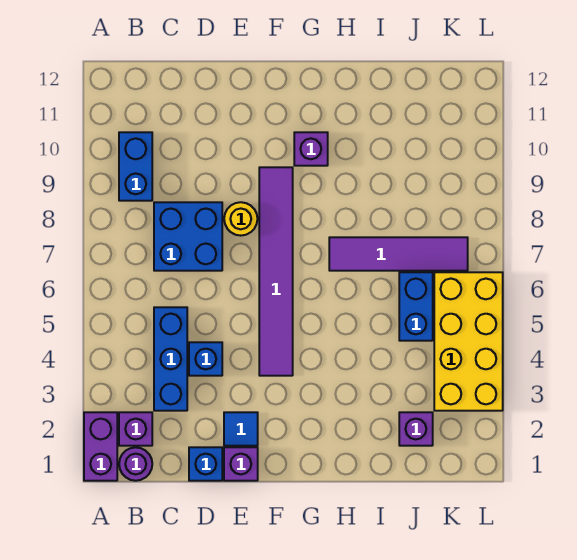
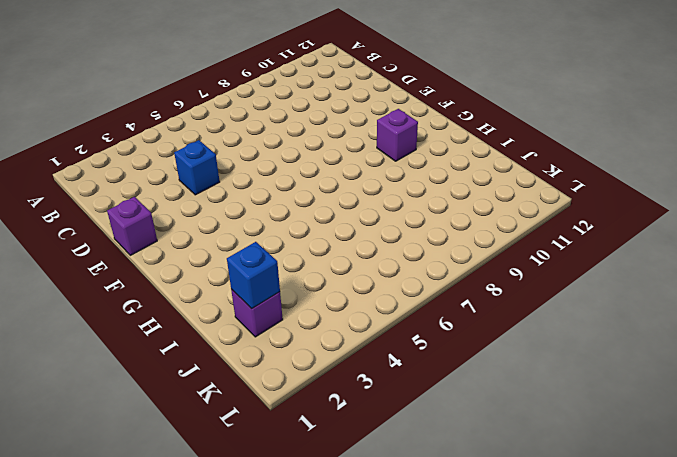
blue brick J2 level 2 -> blue brick D1 level 1
none -> purple brick A1:A2 level 1
none -> purple round brick B1 level 1
none -> purple brick B2 level 1

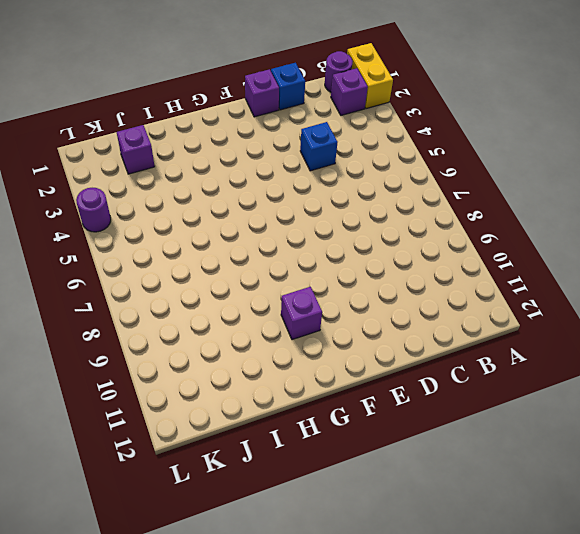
yellow brick A1:A2 level 1 -> purple brick A1:A2 level 1
purple round brick L4 level 1 -> yellow brick K3:L6 level 1
none -> blue brick B9:B10 level 1
none -> blue brick C3:C5 level 1
none -> blue brick C7:D8 level 1

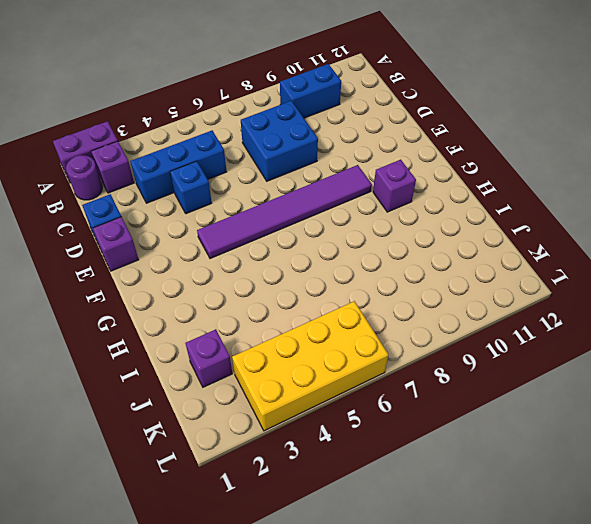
none -> blue tile E2 level 1
none -> yellow round brick E8 level 1
none -> purple tile H7:K7 level 1

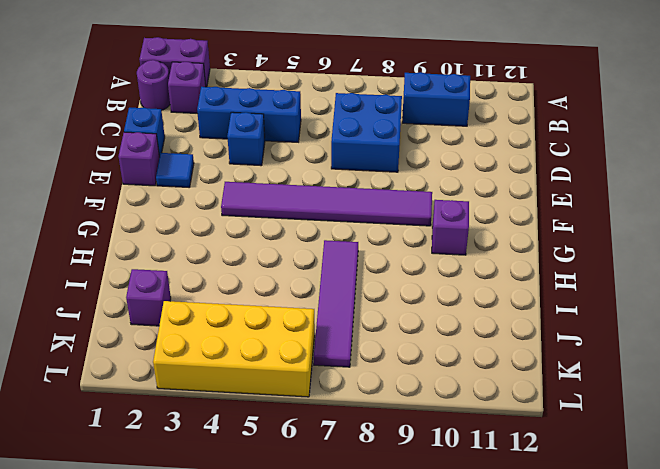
none -> yellow round brick E8 level 1
none -> blue brick J5:J6 level 1

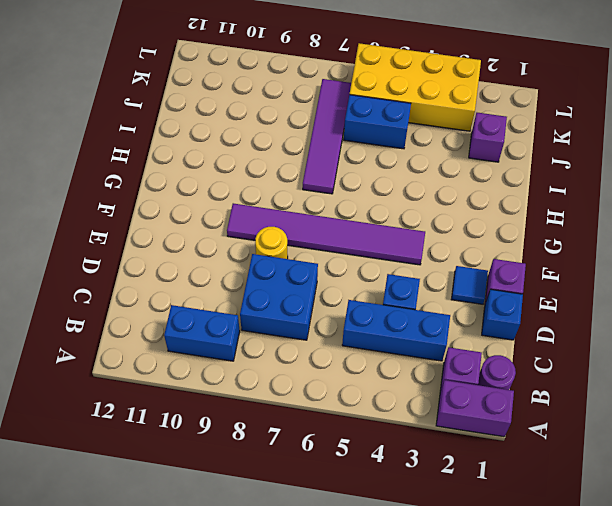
none -> purple brick G10 level 1

